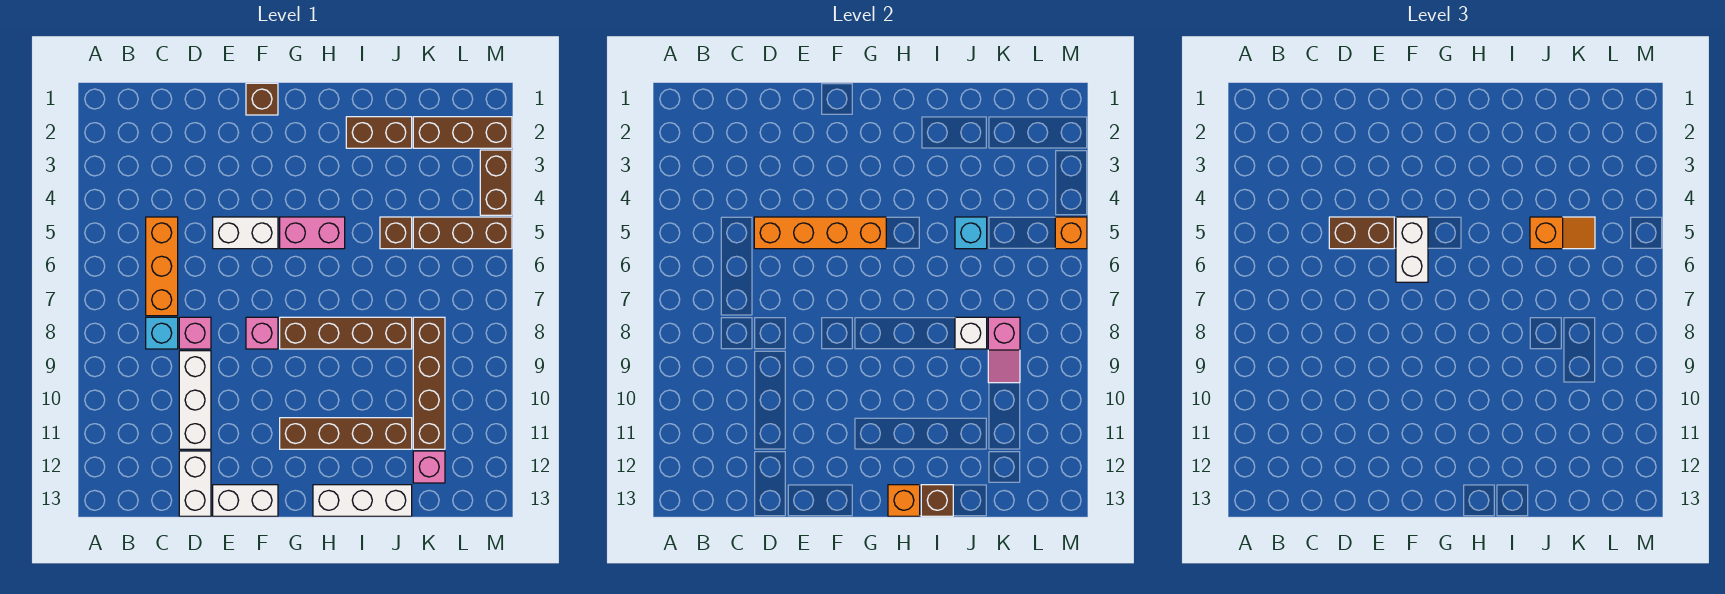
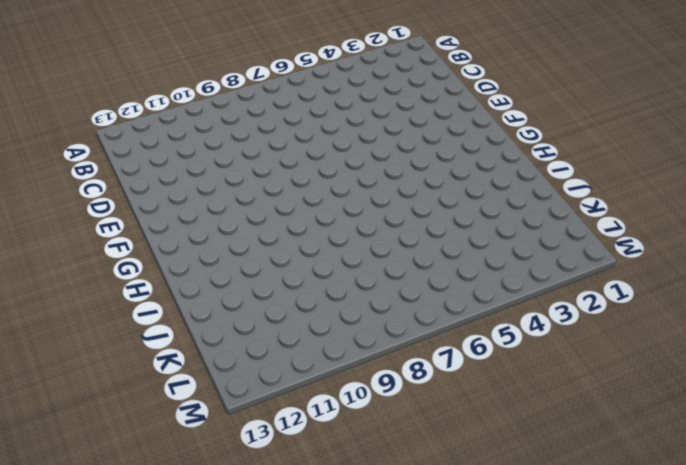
none -> orange brick C5:C7 level 1
none -> cyan brick C8 level 1
none -> pink brick D8 level 1
none -> white brick D9:D11 level 1

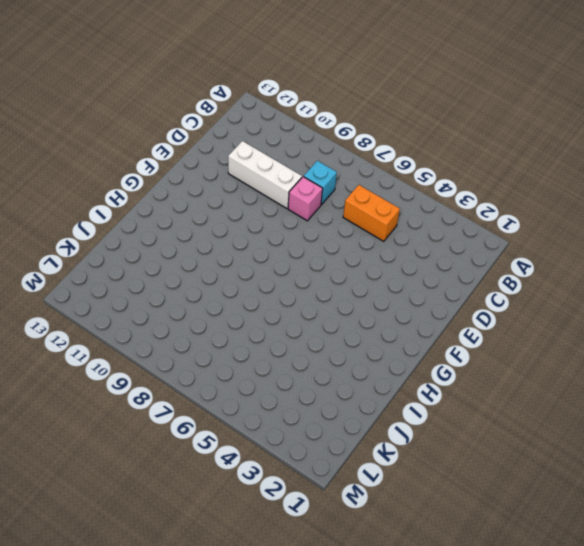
orange brick C5:C6 level 1 -> orange brick C5:C7 level 1
none -> white brick D12:D13 level 1
none -> white brick E5:F5 level 1
none -> white brick E13:F13 level 1
none -> brown brick F1 level 1

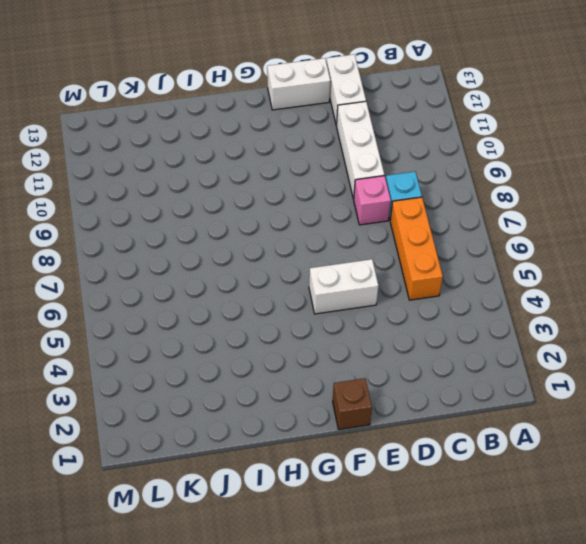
none -> pink brick F8 level 1
none -> pink brick G5:H5 level 1
none -> brown brick G8:J8 level 1
none -> brown brick G11:J11 level 1

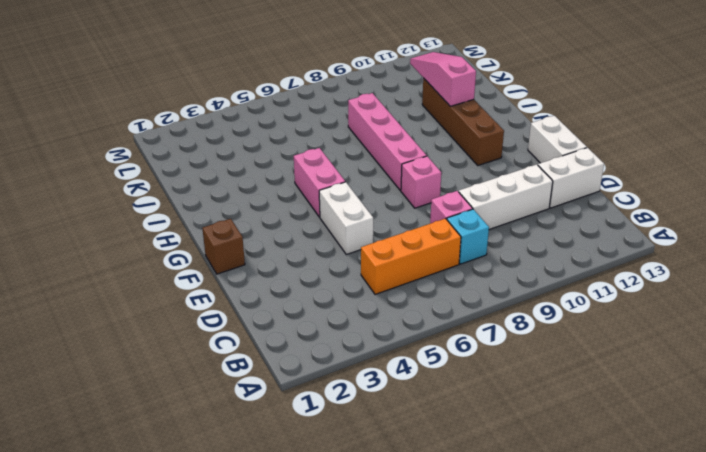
pink brick G8:J8 level 1 -> brown brick G8:J8 level 1
pink slope I11:K11 level 2 top I -> none
none -> white brick H13:J13 level 1
none -> brown brick I2:J2 level 1
none -> brown brick J5 level 1
none -> brown brick K2:M2 level 1

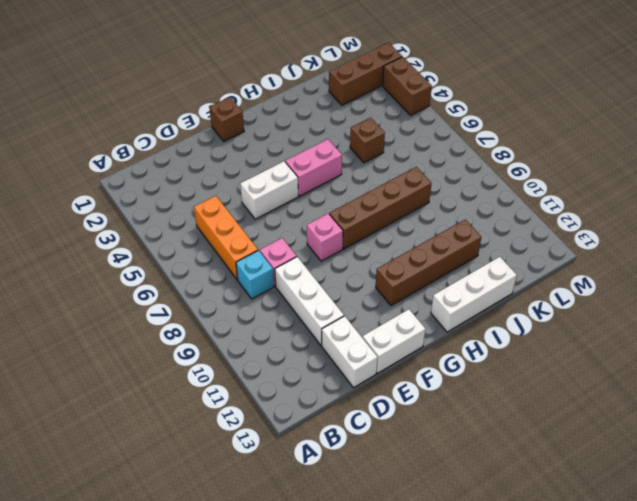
none -> brown brick I2:J2 level 1
none -> brown brick K5:M5 level 1
none -> brown brick K8:K11 level 1
none -> pink brick K12 level 1

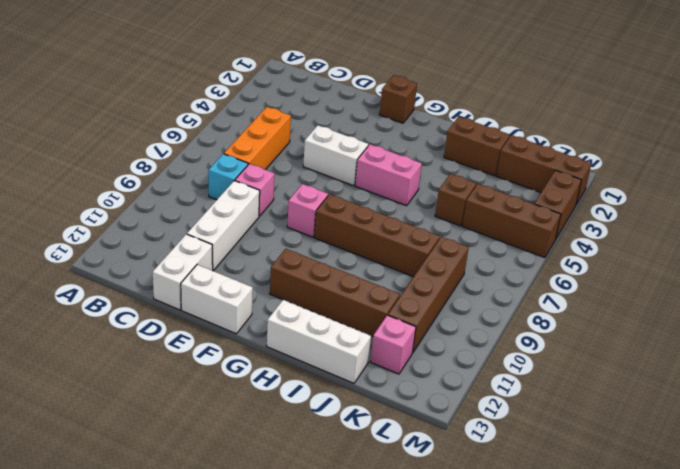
none -> orange brick D5:G5 level 2
none -> orange brick H13 level 2
none -> brown brick I13 level 2
none -> cyan brick J5 level 2

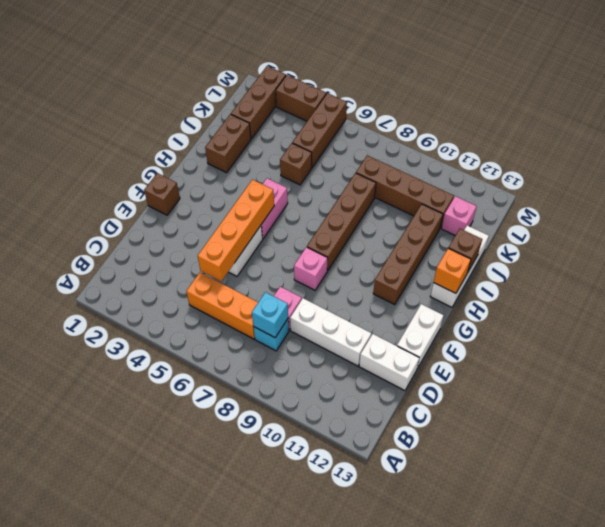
cyan brick C8 level 2 -> cyan brick J5 level 2
none -> white brick J8 level 2
none -> pink slope K8:K9 level 2 top 8
none -> orange brick M5 level 2
none -> brown brick D5:E5 level 3

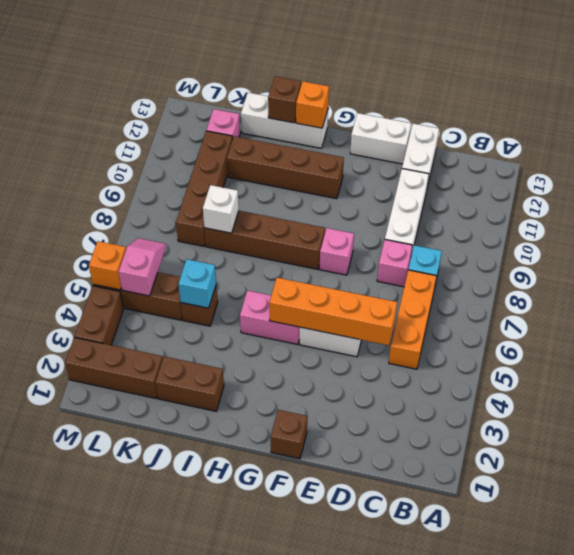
pink slope L5:L6 level 2 top 5 -> pink slope K8:K9 level 2 top 8
none -> brown brick D5:E5 level 3
none -> white brick F5:F6 level 3
none -> orange slope J5:K5 level 3 top J

